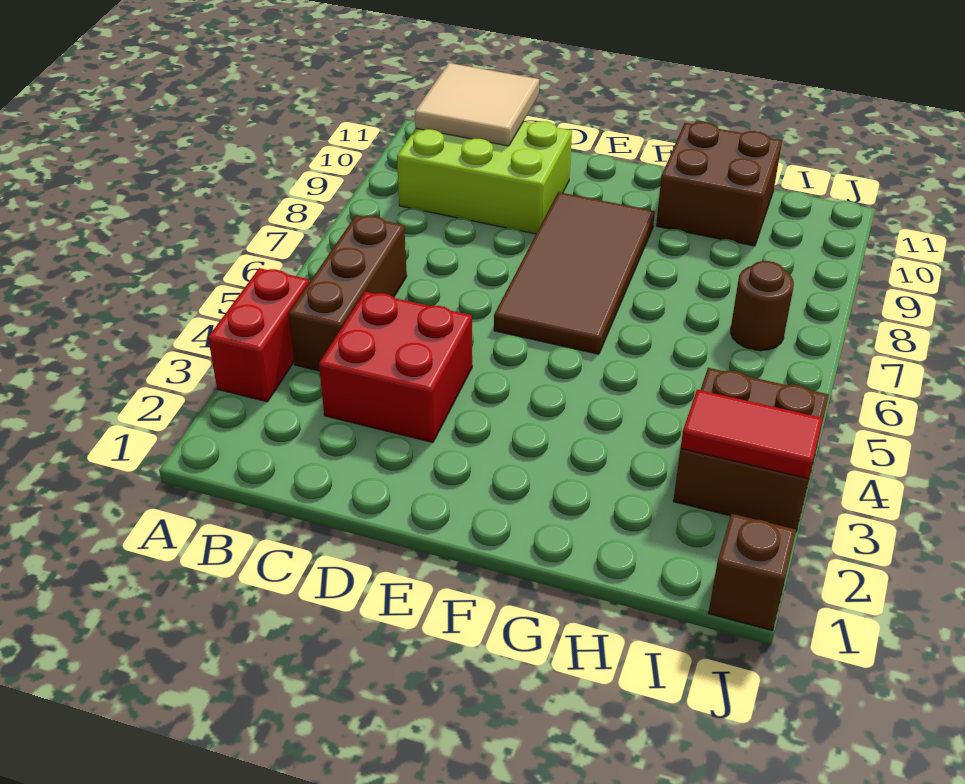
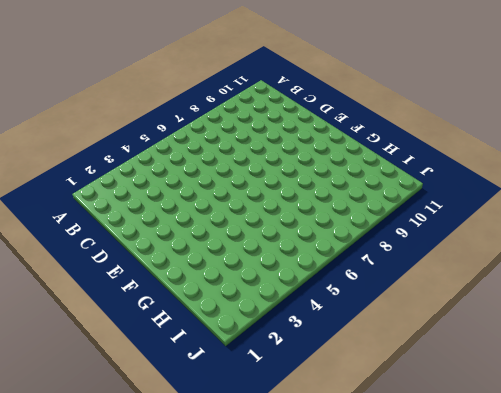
none -> red brick A3:A4 level 1
none -> brown brick B4:B6 level 1

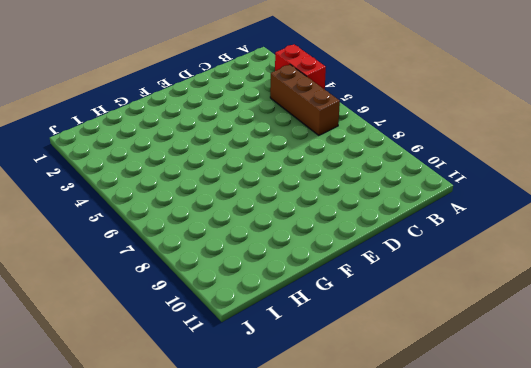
none -> lime brick B9:D10 level 1
none -> red brick C3:D4 level 1

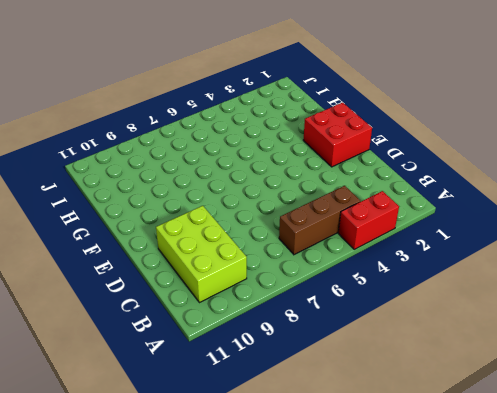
red brick E1:F2 level 1 -> red brick C3:D4 level 1
none -> brown tile E6:F9 level 1
none -> brown brick G10:H11 level 1

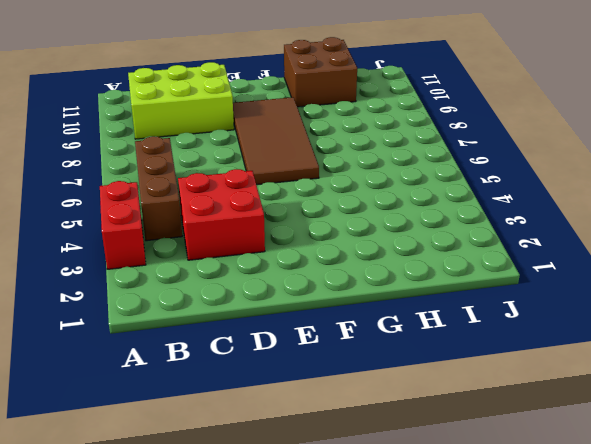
none -> brown brick I3:J4 level 1
none -> brown round brick I7 level 1

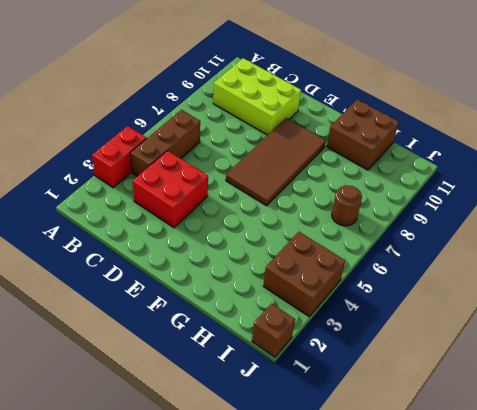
none -> tan tile B10:C11 level 2
none -> red tile I3:J3 level 2

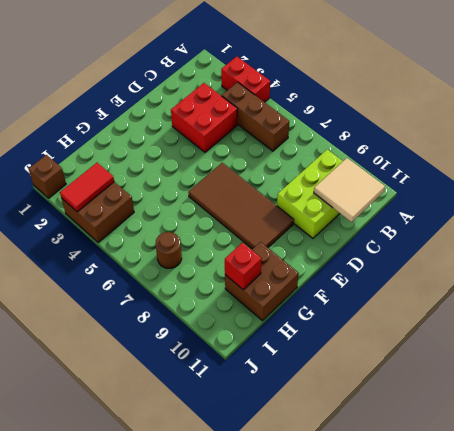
red brick H10 level 2 -> none

